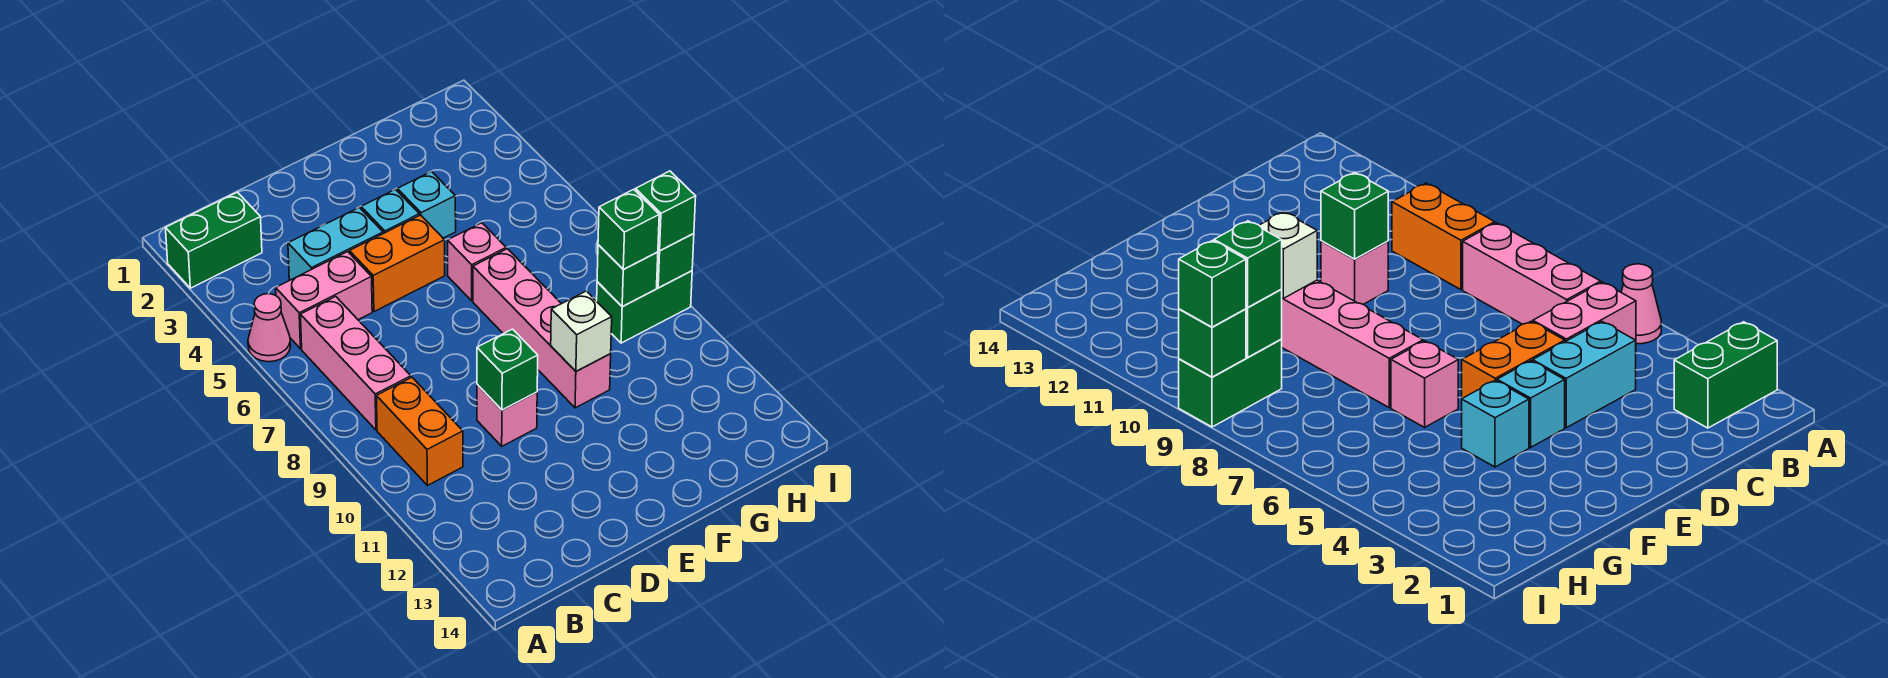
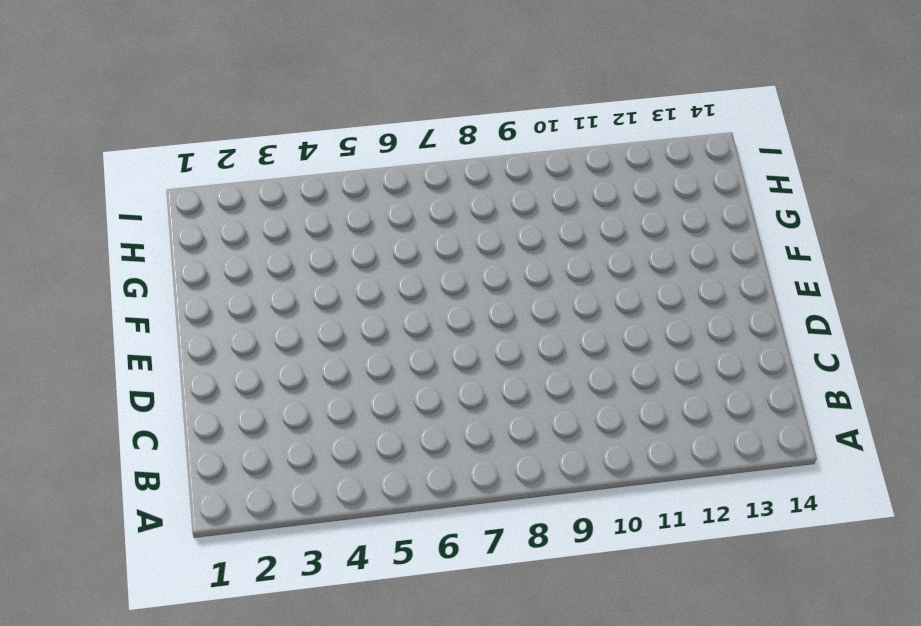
none -> green brick A2:B2 level 1
none -> pink cone A5 level 1
none -> pink brick B5:C5 level 1

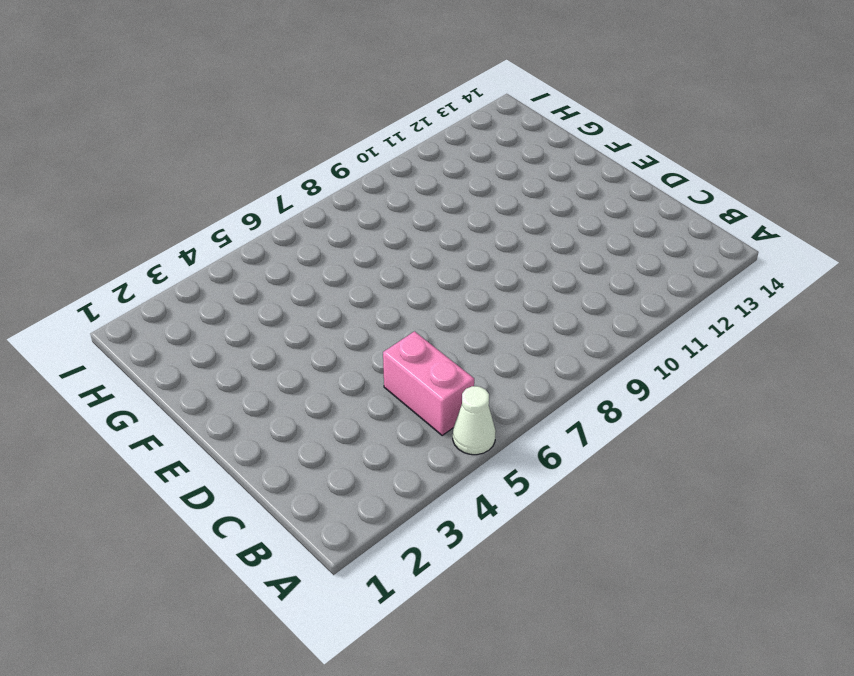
white cone A5 level 1 -> pink cone A5 level 1
none -> green brick A2:B2 level 1
none -> pink brick B6:B8 level 1
none -> orange brick B9:B10 level 1

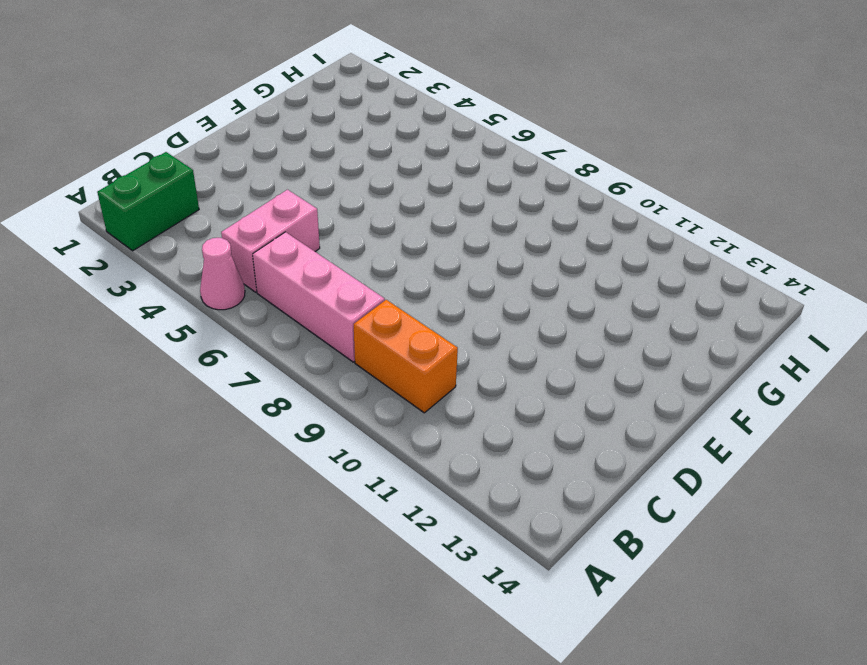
none -> cyan brick C4:D4 level 1
none -> orange brick D5:E5 level 1
none -> pink brick D10 level 1

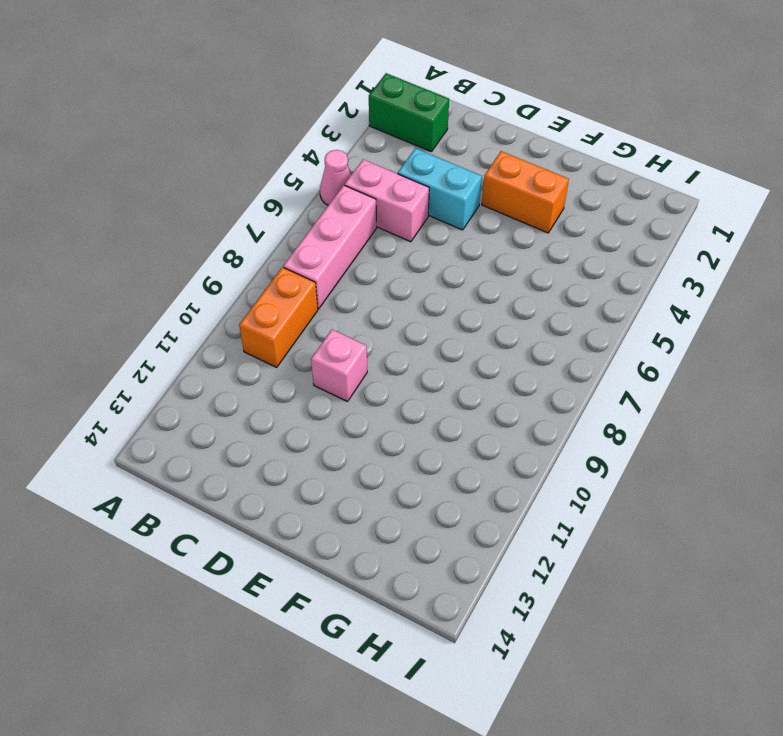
orange brick E3:F3 level 1 -> orange brick D5:E5 level 1
none -> cyan brick E4 level 1
none -> cyan brick F4 level 1
none -> pink brick F6 level 1

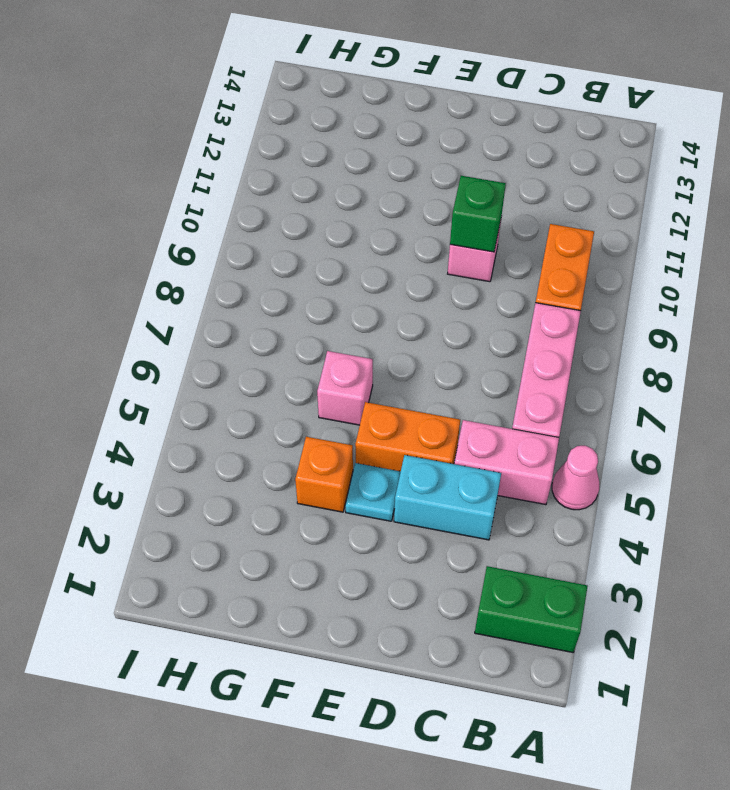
cyan plate E4 level 1 -> cyan brick E4 level 1
orange brick F4 level 1 -> cyan brick F4 level 1
none -> pink brick F7:F10 level 1
none -> green brick H9:I9 level 1
none -> white brick F10 level 2

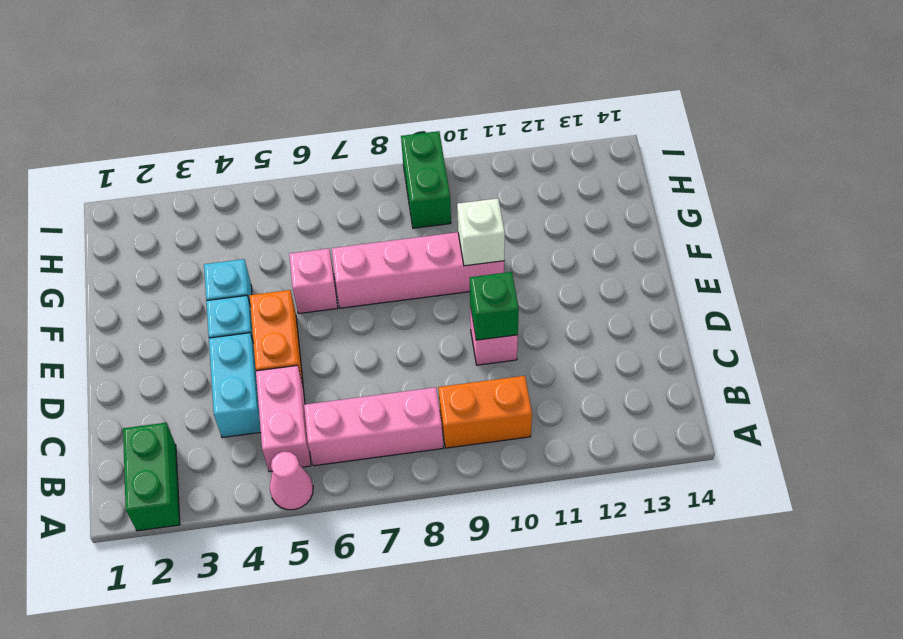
none -> green brick H9 level 2
none -> green brick I9 level 2
none -> green brick H9 level 3

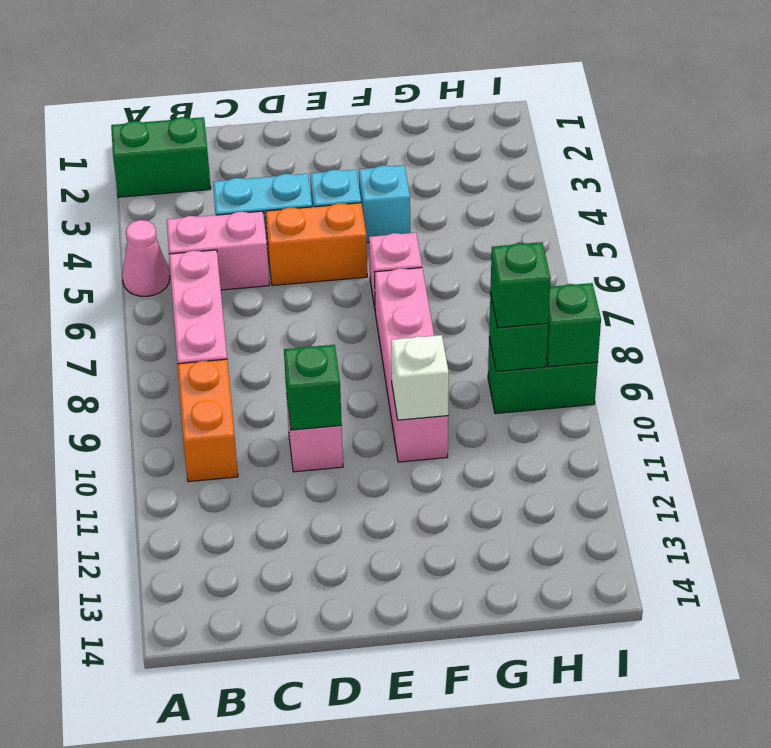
none -> green brick I9 level 3

